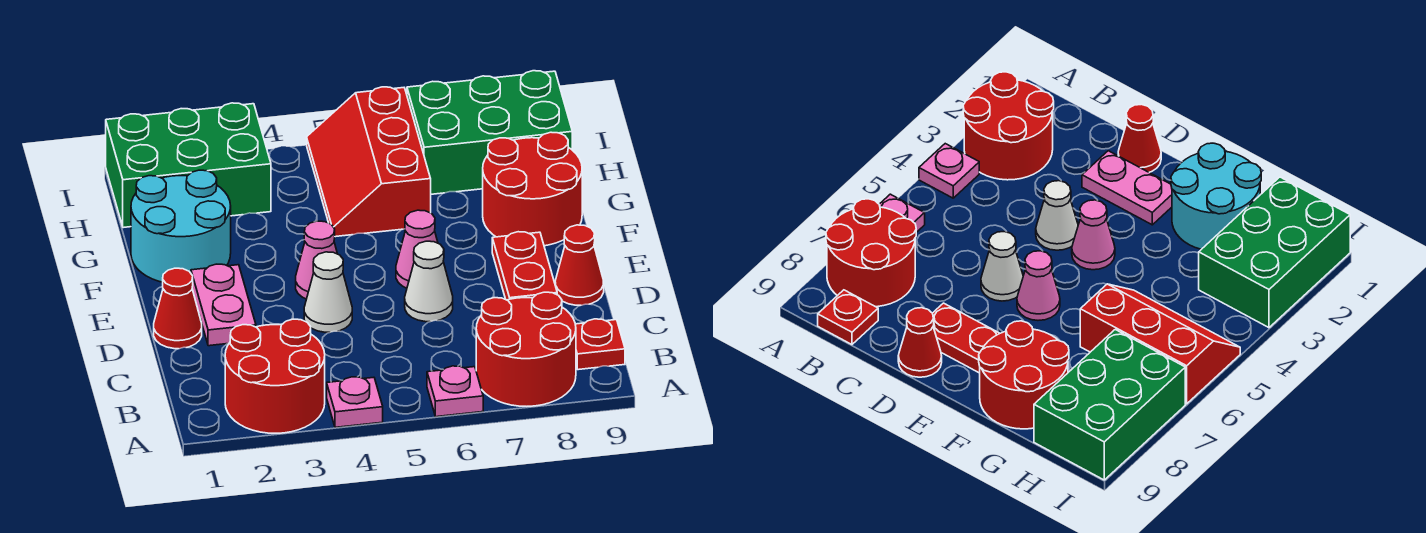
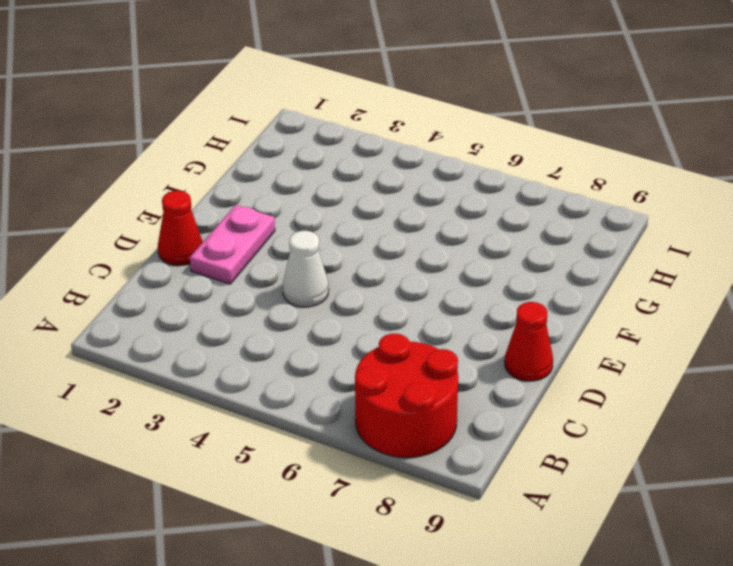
none -> red round brick A2:B3 level 1
none -> pink plate A4 level 1
none -> pink plate A6 level 1

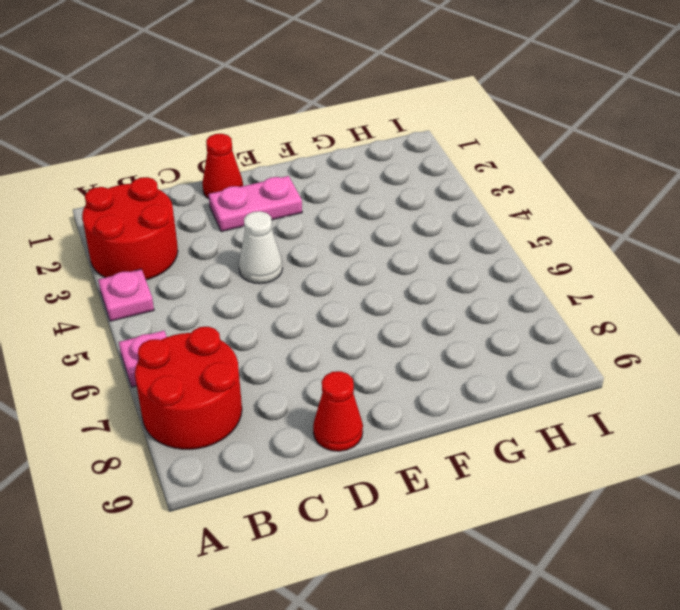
none -> red plate B9 level 1
none -> white cone D6 level 1
none -> red plate D8:E8 level 1

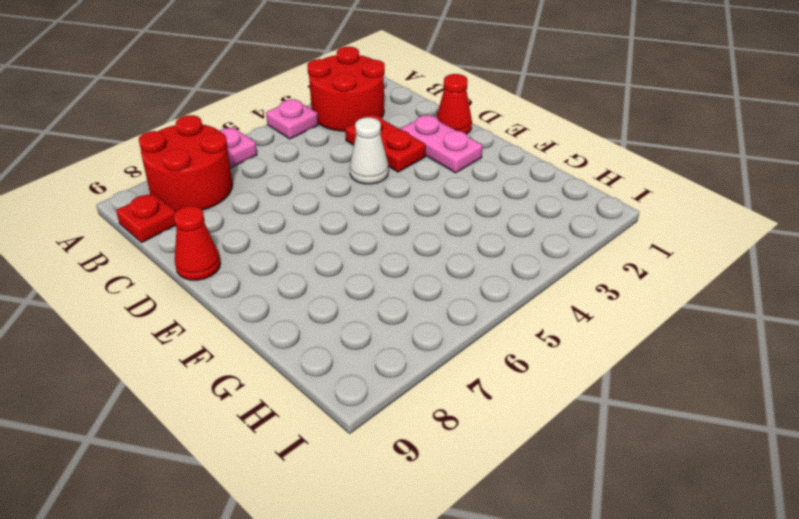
red plate C3:D3 level 1 -> red plate D8:E8 level 1
none -> white cone D6 level 1
none -> pink cone E4 level 1
none -> pink cone E6 level 1

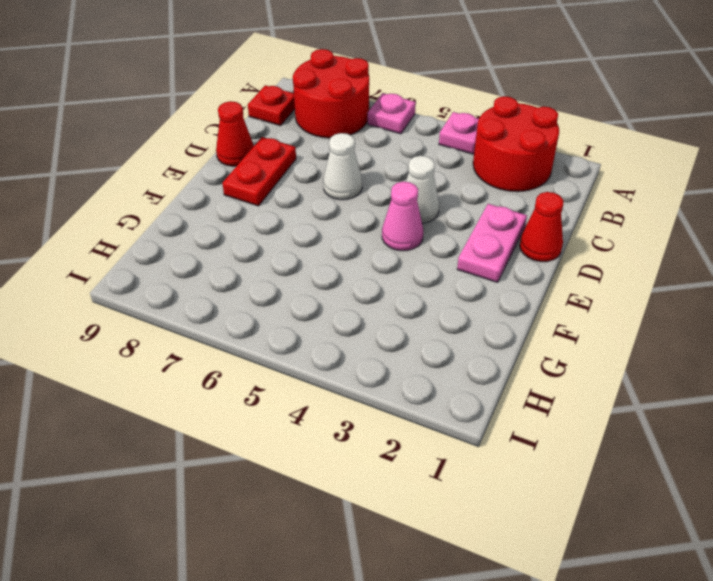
none -> pink cone E6 level 1
none -> cyan round brick F1:G2 level 1
none -> red round brick F8:G9 level 1

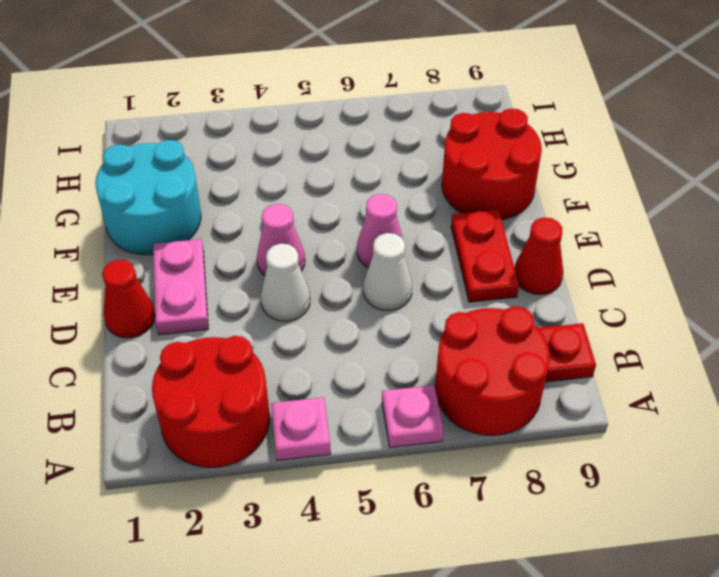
none -> red slope G5:I6 level 1 top 6
none -> green brick H1:I3 level 1
none -> green brick H7:I9 level 1

